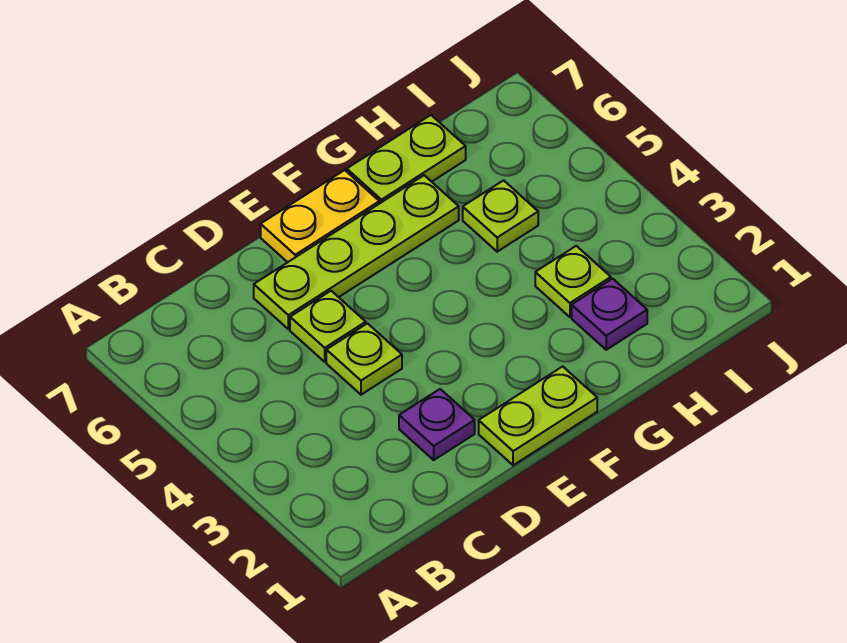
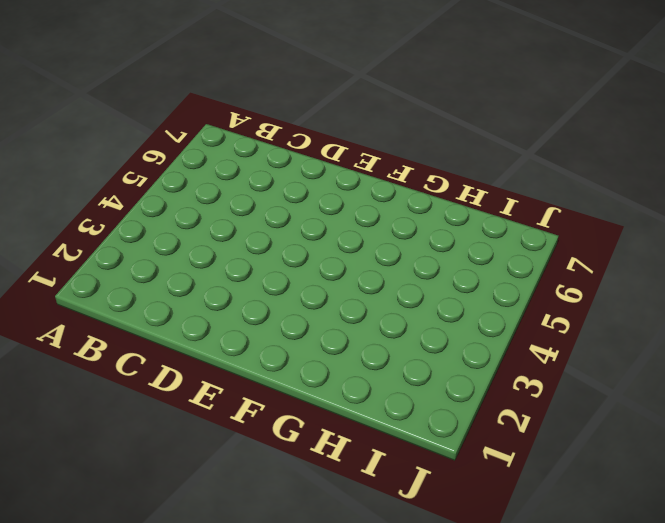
none -> purple plate D2 level 1
none -> lime plate D4 level 1

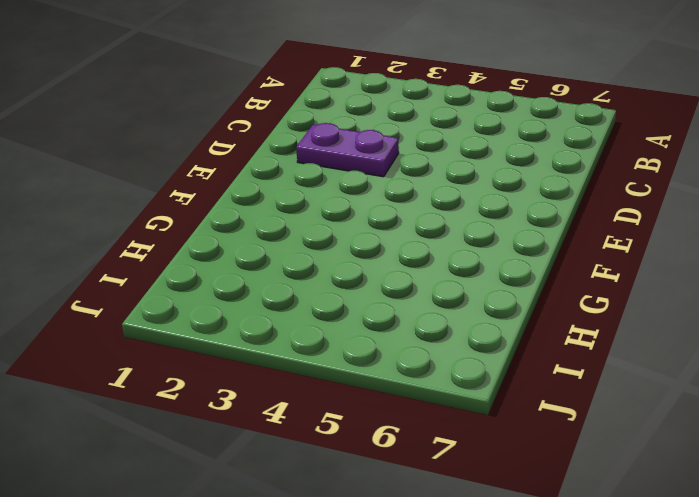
purple plate D2:D3 level 1 -> purple plate D2 level 1
none -> lime plate D4 level 1
none -> lime plate D5 level 1

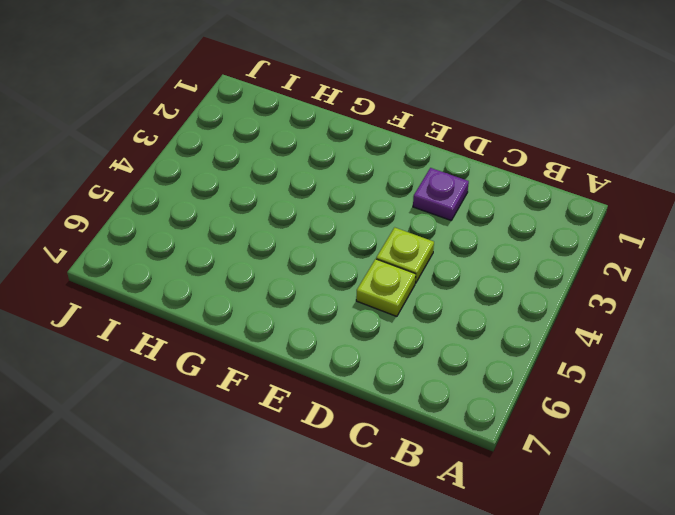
none -> lime plate D6:G6 level 1
none -> lime plate E1:F1 level 1

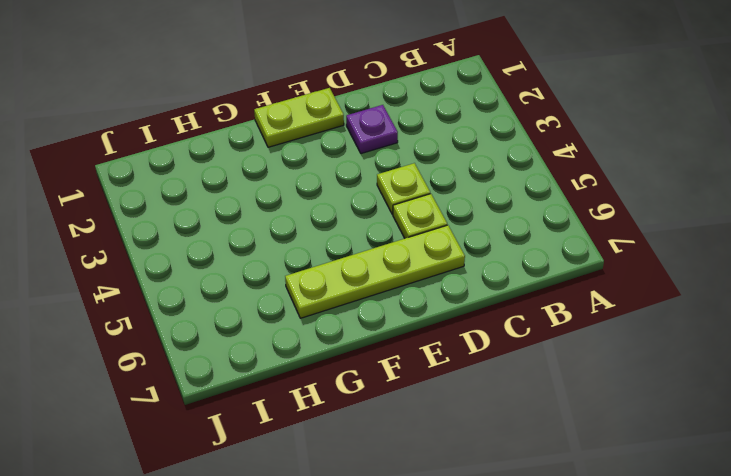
none -> yellow plate E7:F7 level 1
none -> lime plate G7:H7 level 1

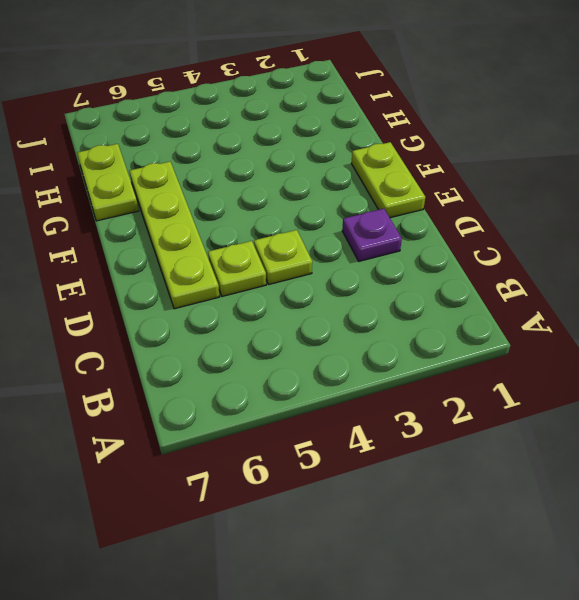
none -> yellow plate E7:F7 level 1
none -> purple plate H2 level 1

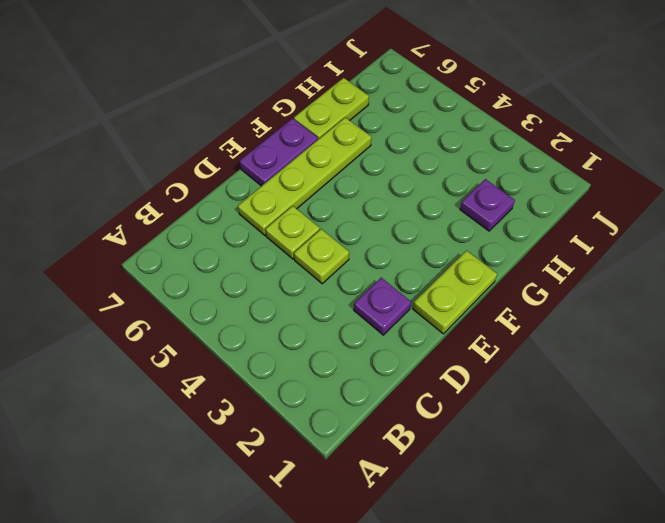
purple plate E7:F7 level 1 -> yellow plate E7:F7 level 1
none -> lime plate H3 level 1
none -> lime plate H5 level 1

